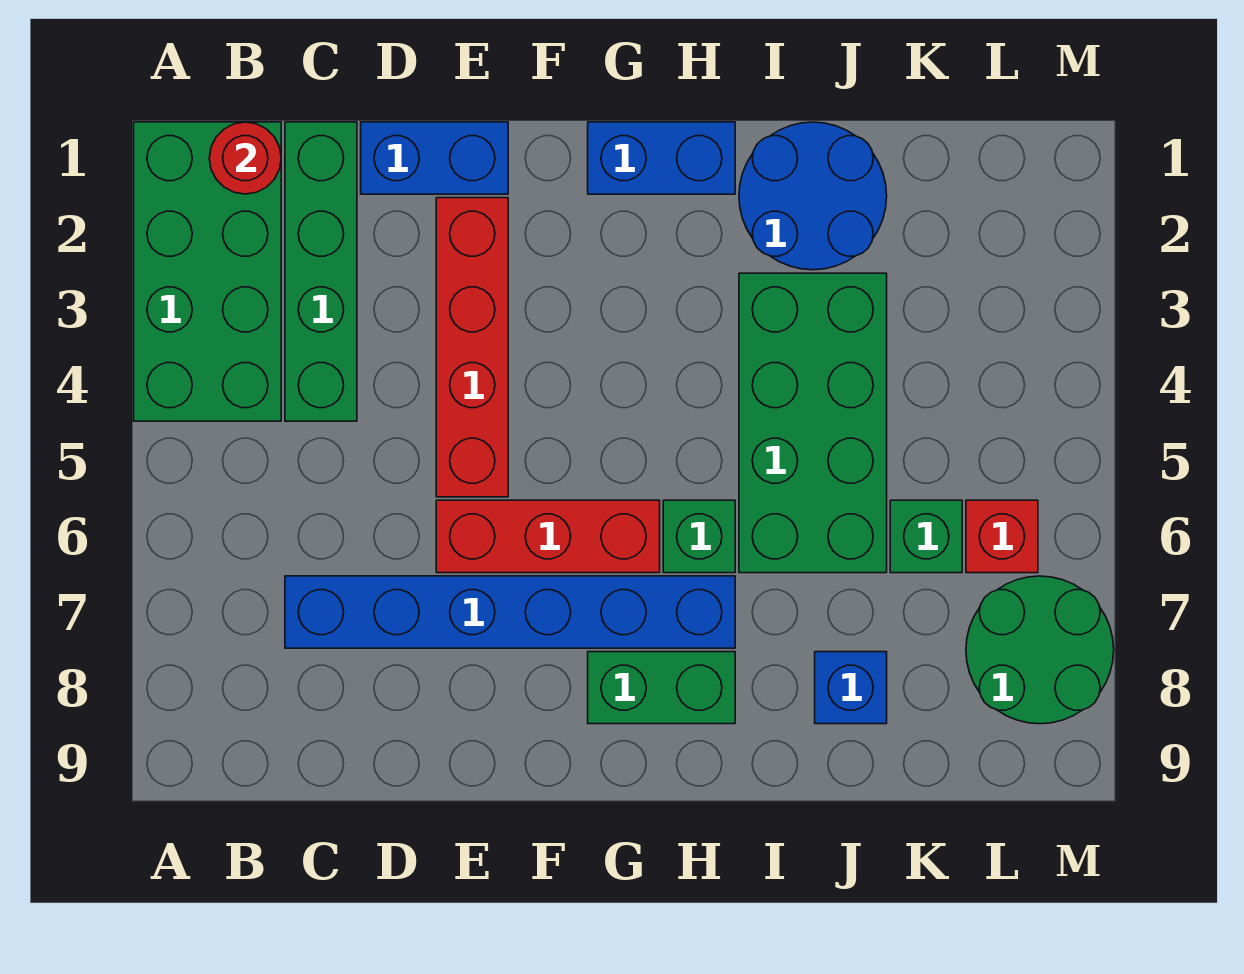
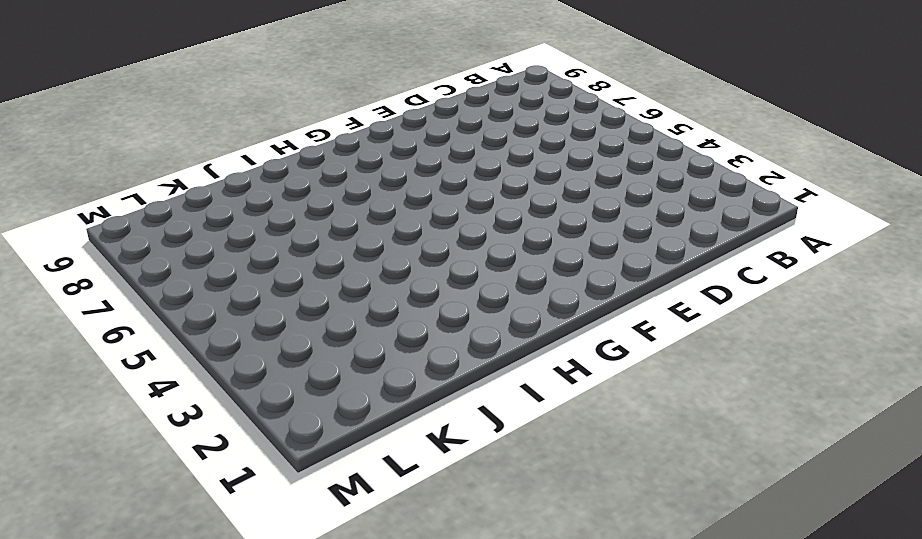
none -> green brick A1:B4 level 1
none -> green brick C1:C4 level 1
none -> blue brick C7:H7 level 1

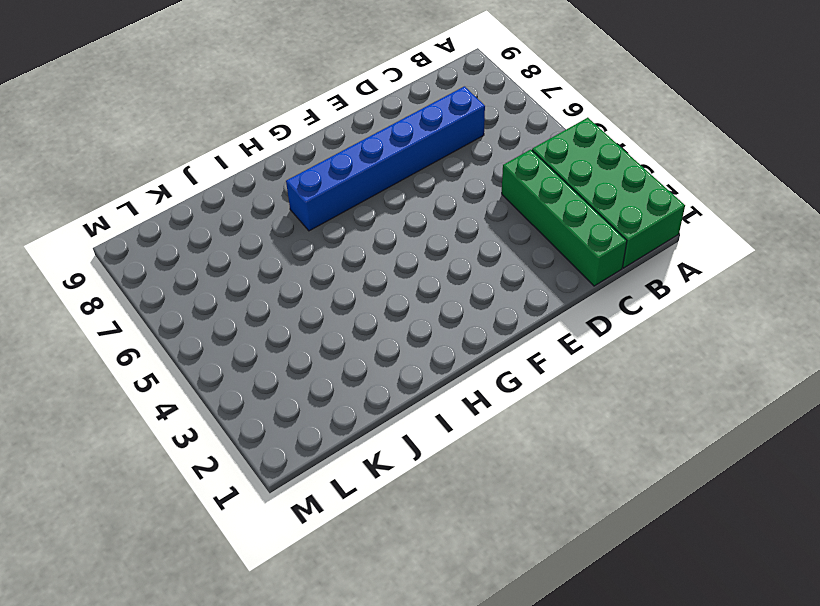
none -> blue brick D1:E1 level 1
none -> red brick E2:E5 level 1
none -> red brick E6:G6 level 1

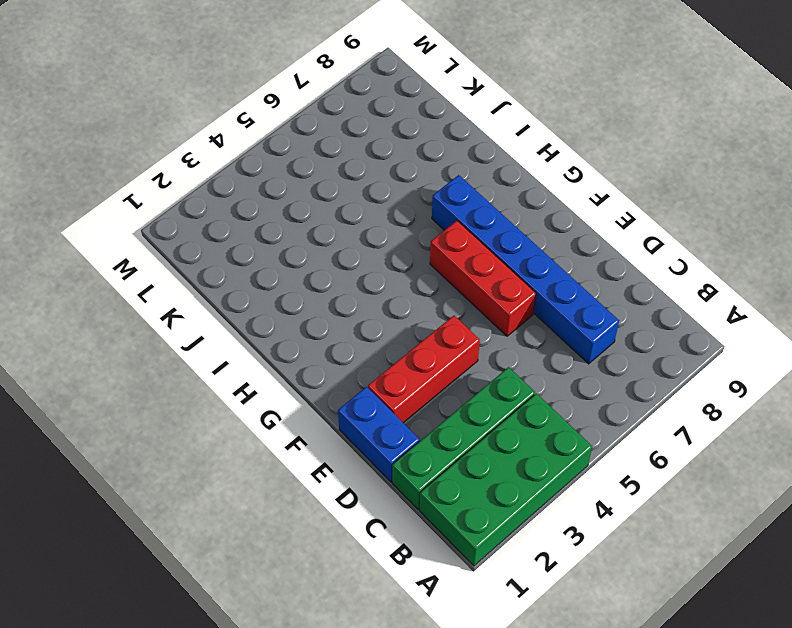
red brick E2:E4 level 1 -> red brick E2:E5 level 1
none -> blue brick G1:H1 level 1
none -> green brick G8:H8 level 1
none -> green brick H6 level 1

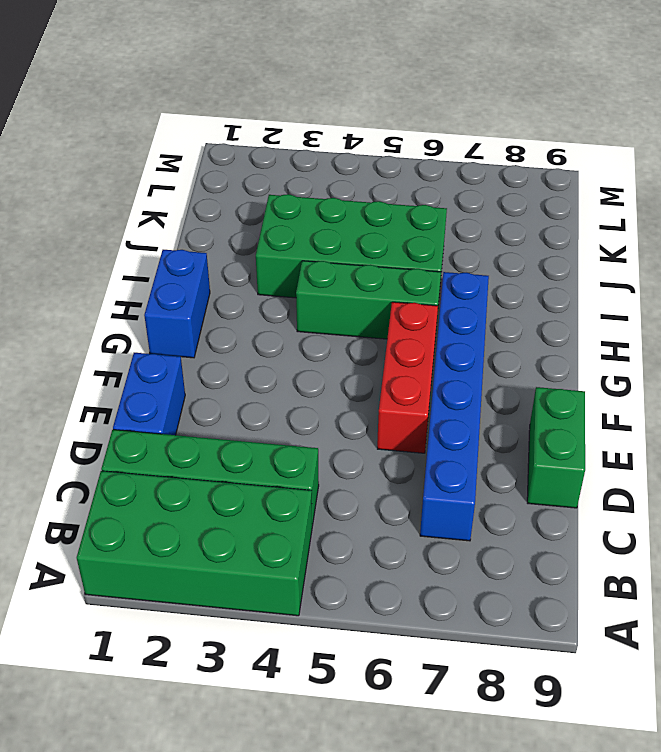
green brick D9:E9 level 1 -> green brick G8:H8 level 1
green brick H4:H6 level 1 -> green brick H6 level 1
none -> red brick E2:E5 level 1
none -> blue round brick I1:J2 level 1
none -> blue brick J8 level 1

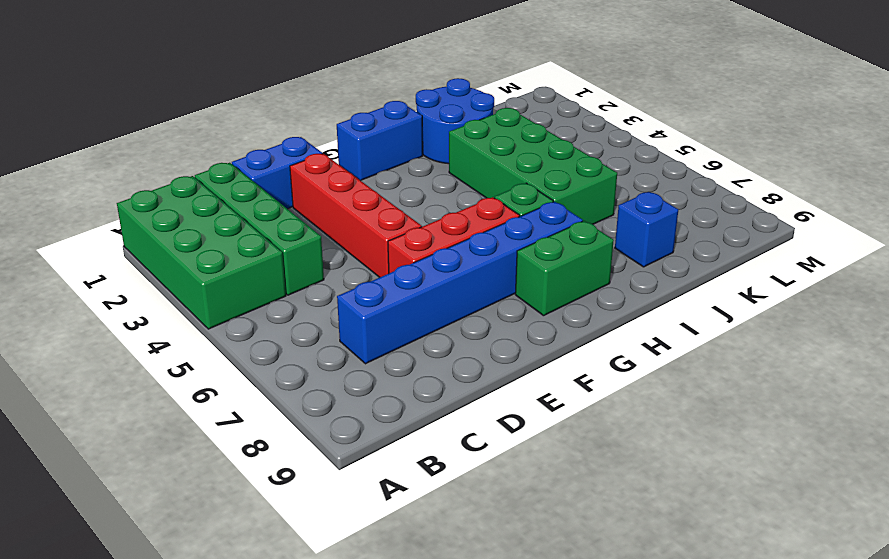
none -> green brick K6 level 1
none -> red brick L6 level 1
none -> green round brick L7:M8 level 1

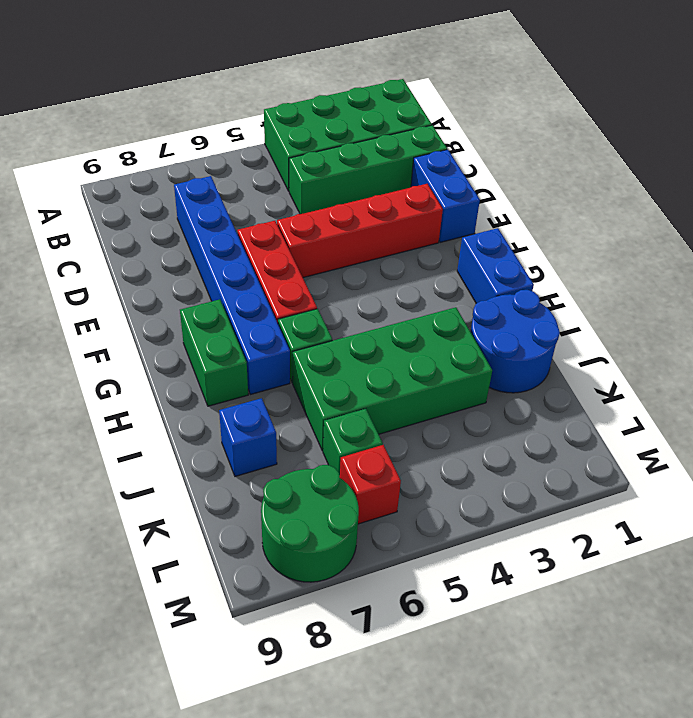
none -> red round brick B1 level 2

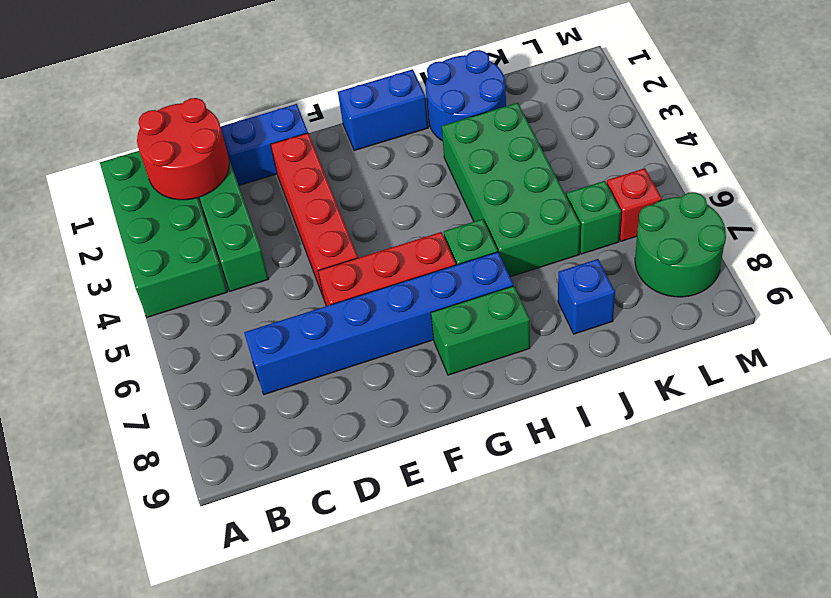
red round brick B1:C2 level 2 -> red round brick B1 level 2

